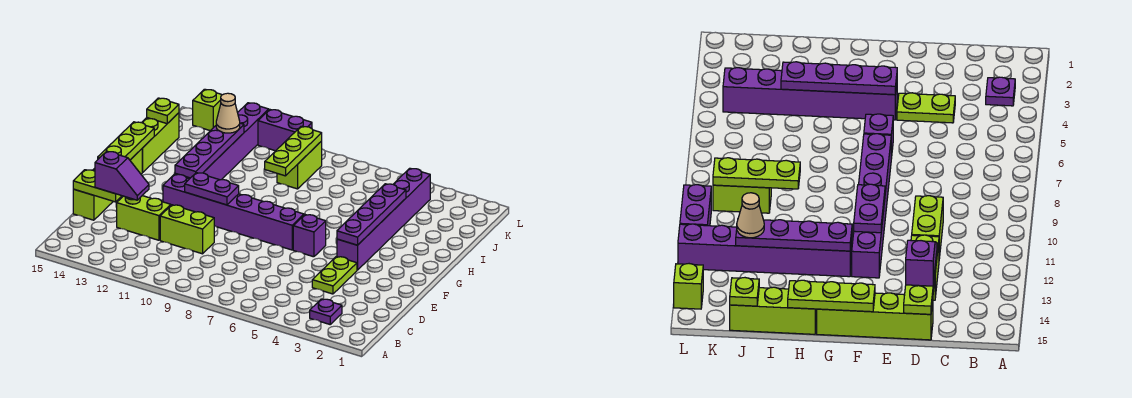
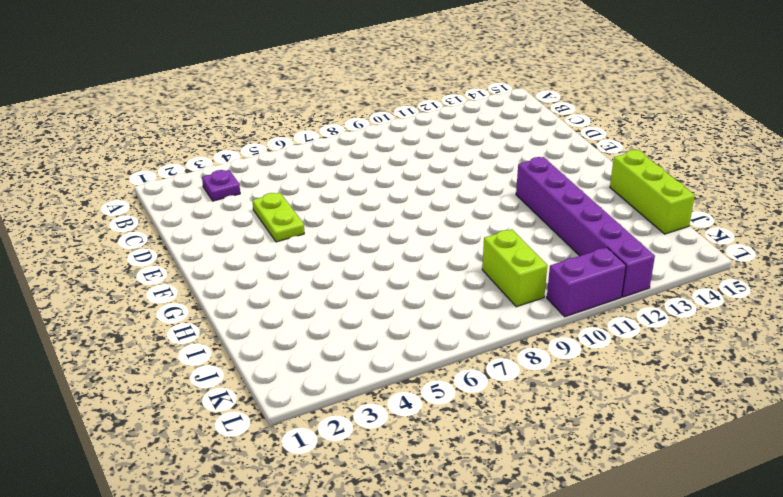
none -> lime brick D10:D11 level 1
none -> lime brick D12:D13 level 1
none -> lime brick D15:G15 level 1

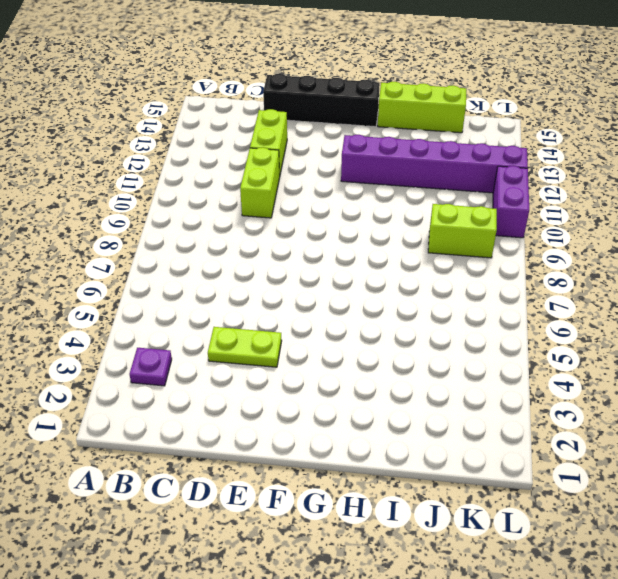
black brick D15:G15 level 1 -> lime brick D15:G15 level 1
none -> purple brick F4:K4 level 1
none -> purple brick F6 level 1
none -> purple brick F7:F12 level 1

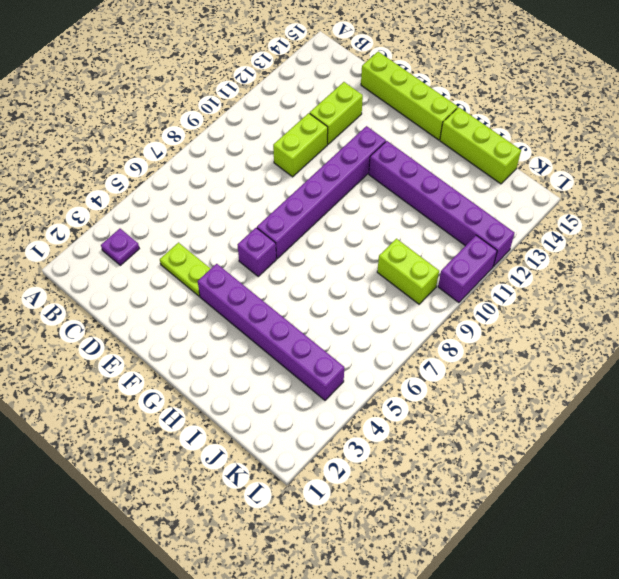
none -> lime brick L14 level 1
none -> lime plate D14:D15 level 2
none -> purple plate F4:I4 level 2

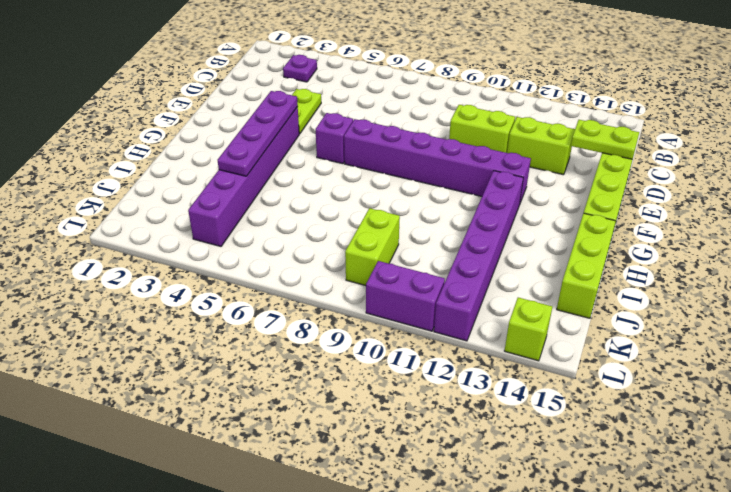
none -> purple plate F10:F11 level 2
none -> lime plate F15:H15 level 2
none -> purple plate G12:J12 level 2

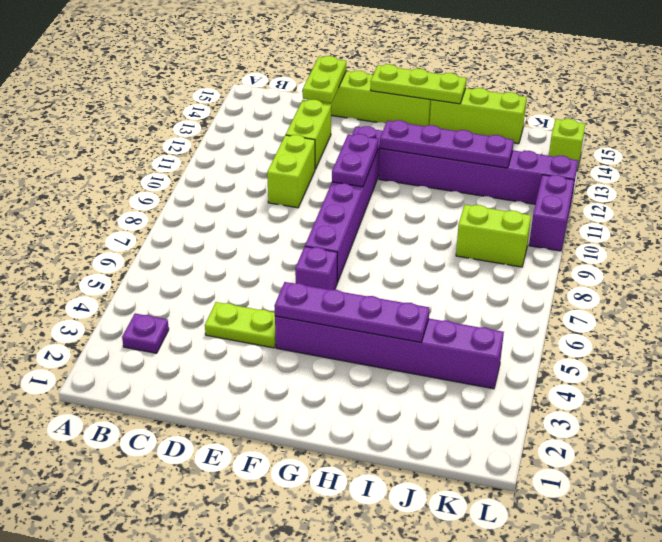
none -> lime plate I9:K9 level 2
none -> lime plate J15 level 2
none -> purple slope D13:D14 level 3 top 14

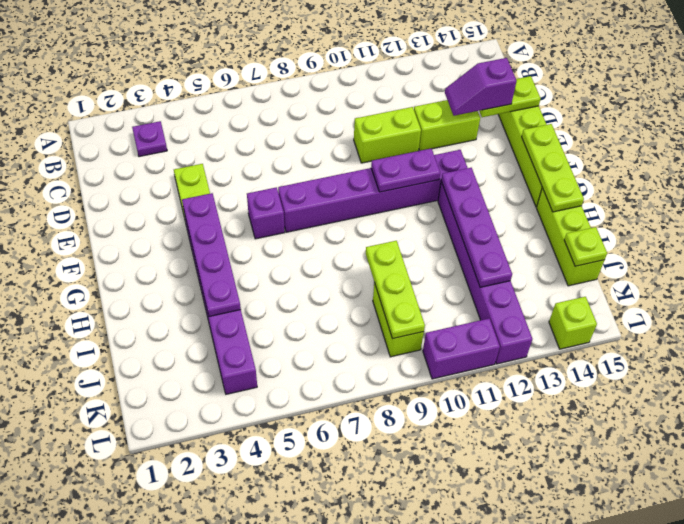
none -> tan cone J12 level 3

